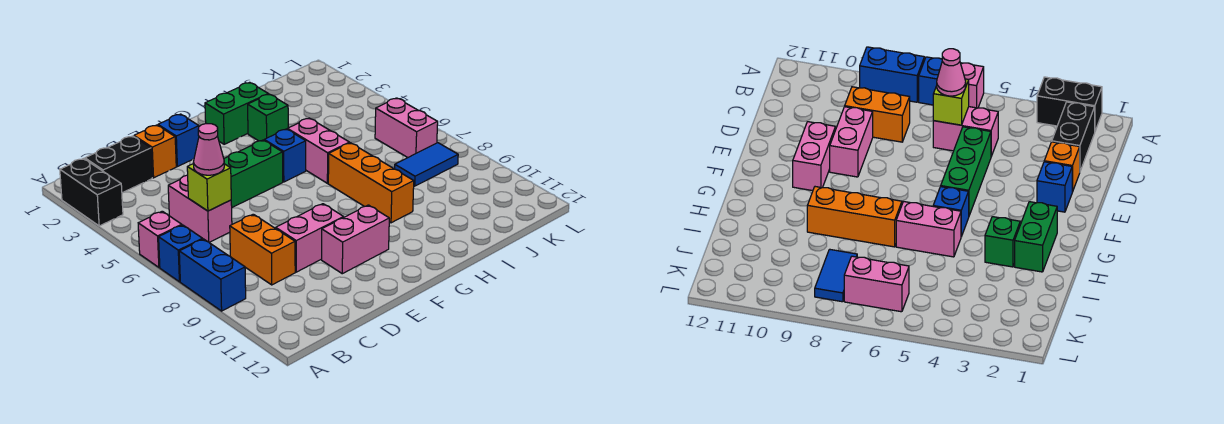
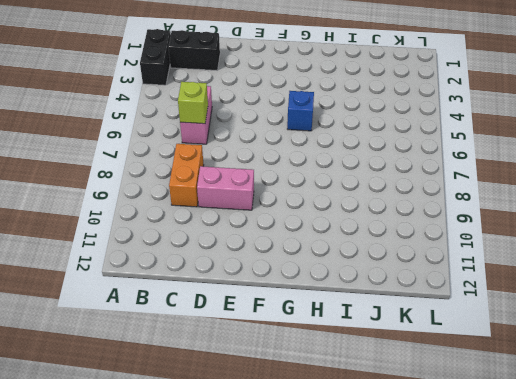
none -> pink brick A6 level 1
none -> blue brick A7 level 1
none -> blue brick A8:A9 level 1

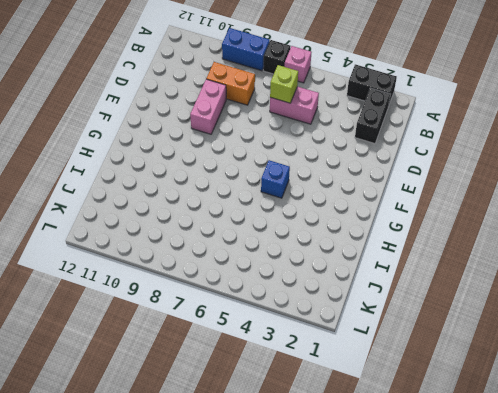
black brick A7 level 1 -> blue brick A7 level 1
none -> orange brick D2 level 1
none -> green brick D5:F5 level 1
none -> blue brick E2 level 1

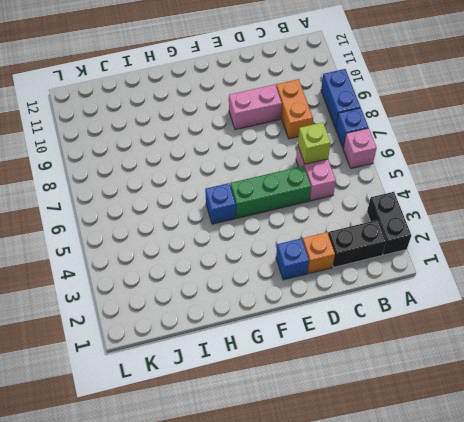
none -> pink brick E10:F10 level 1
none -> green brick G2:H2 level 1
none -> green brick H3 level 1

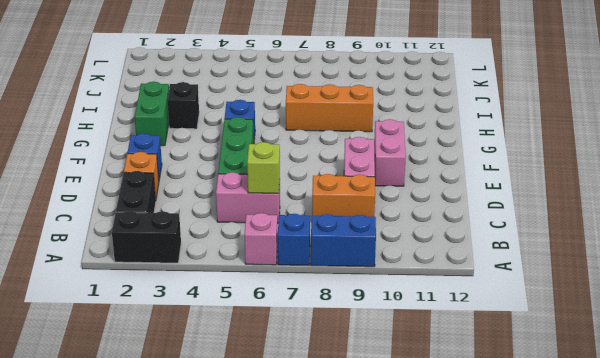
black brick H3 level 1 -> green brick H3 level 1
none -> pink brick H5:H6 level 1
none -> blue tile J8:K8 level 1
none -> pink brick K6:K7 level 1

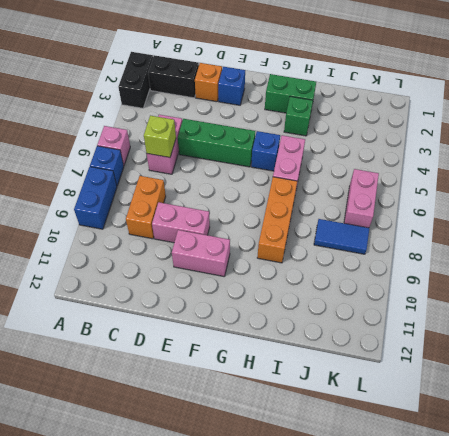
none -> pink cone C6 level 3

